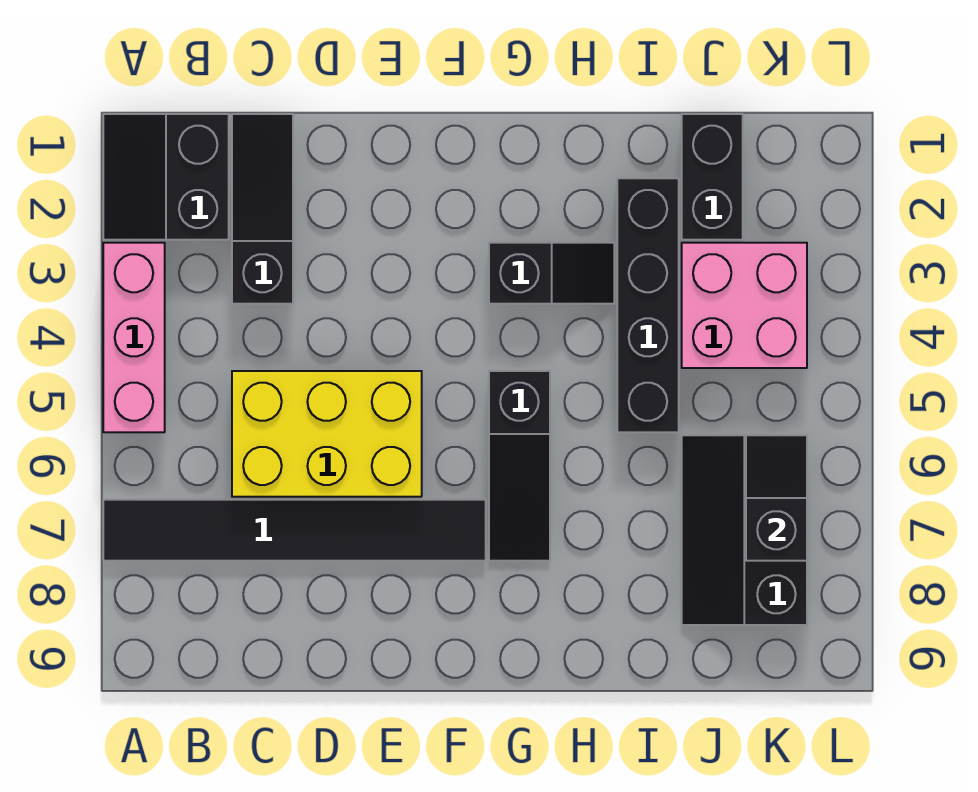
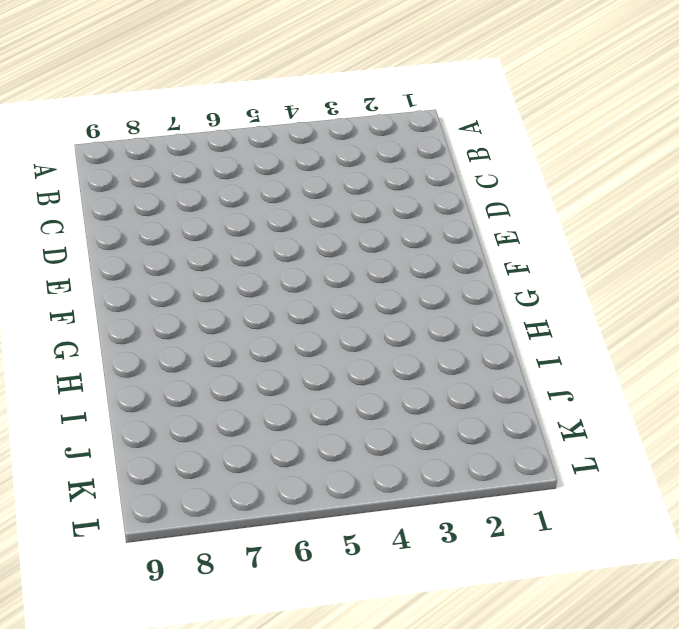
none -> black slope A1:B2 level 1 top B
none -> pink brick A3:A5 level 1
none -> black tile A7:F7 level 1

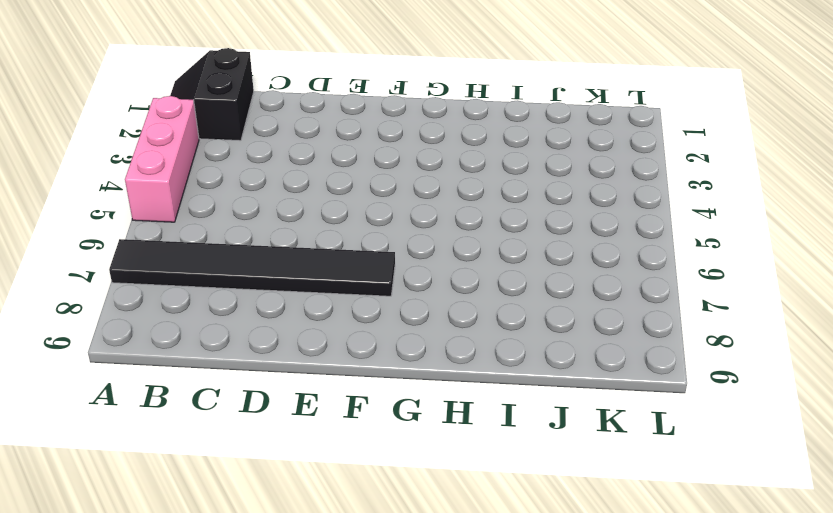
none -> black slope C1:C3 level 1 top 3
none -> yellow brick C5:E6 level 1
none -> black slope G3:H3 level 1 top G

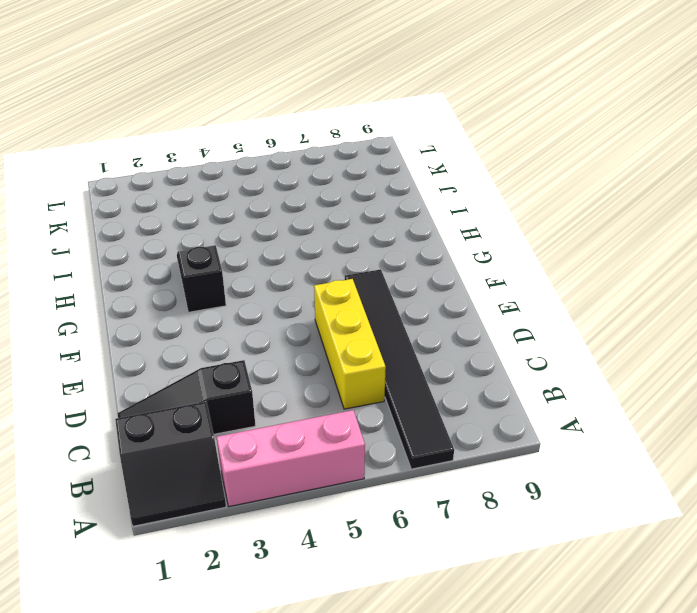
yellow brick C6:E6 level 1 -> yellow brick C5:E6 level 1
none -> black slope G5:G7 level 1 top 5
none -> black brick I2:I5 level 1
none -> black brick J1:J2 level 1

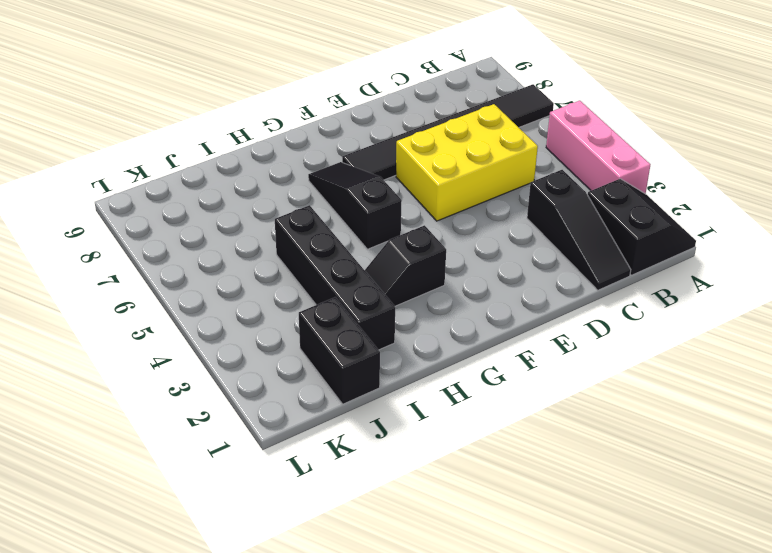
none -> pink brick J3:K4 level 1
none -> black slope J6:K8 level 1 top K
none -> black slope K6:K7 level 2 top 7

